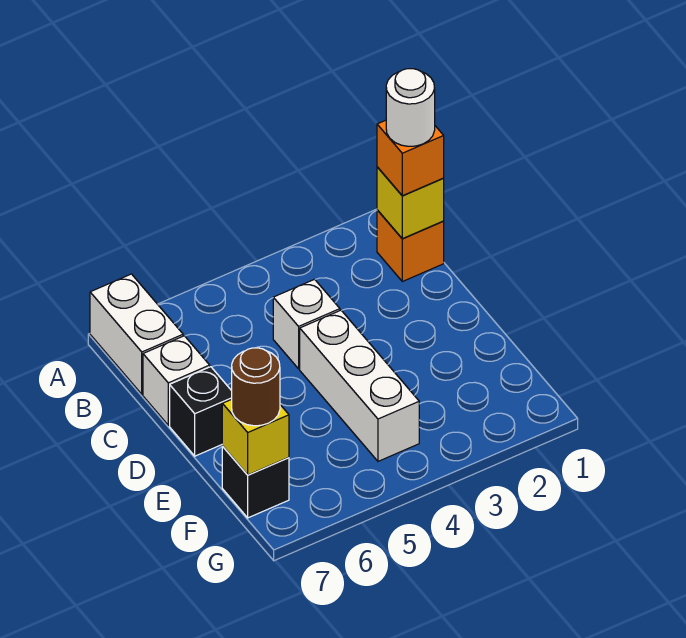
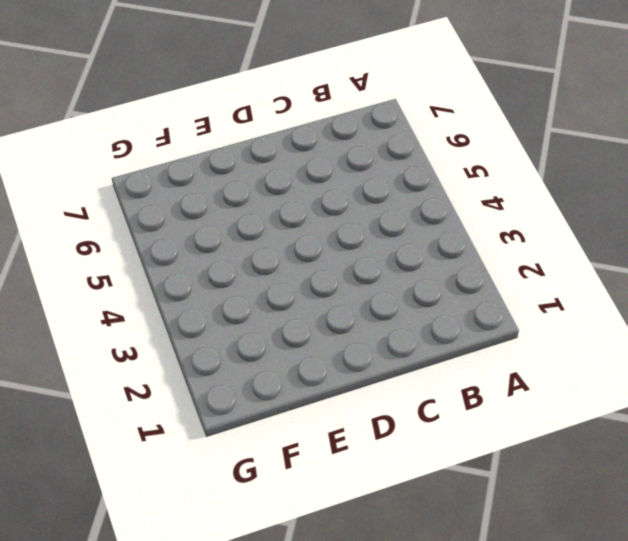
none -> white brick A7:B7 level 1
none -> orange brick B1 level 1
none -> white brick C4 level 1

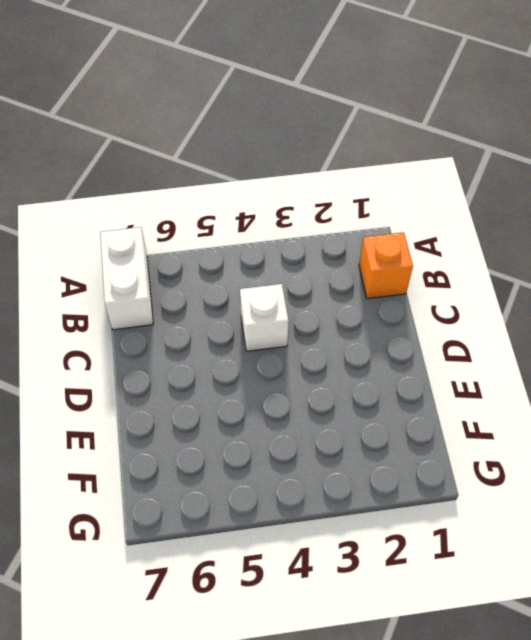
none -> white brick C7 level 1
none -> white brick D4:F4 level 1
none -> black brick D7 level 1

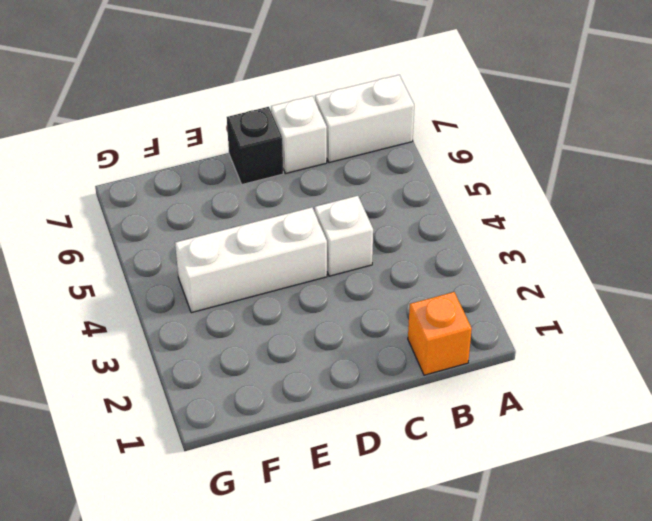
none -> black brick F7 level 1
none -> yellow brick B1 level 2
none -> yellow brick F7 level 2

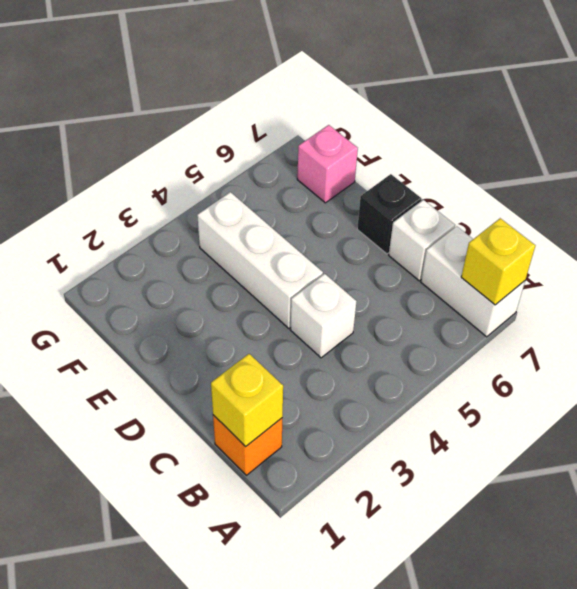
yellow brick A7 level 2 -> yellow brick F7 level 2
pink brick F7 level 1 -> black brick F7 level 1
none -> orange brick B1 level 3
none -> brown round brick F7 level 3
none -> white round brick B1 level 4

